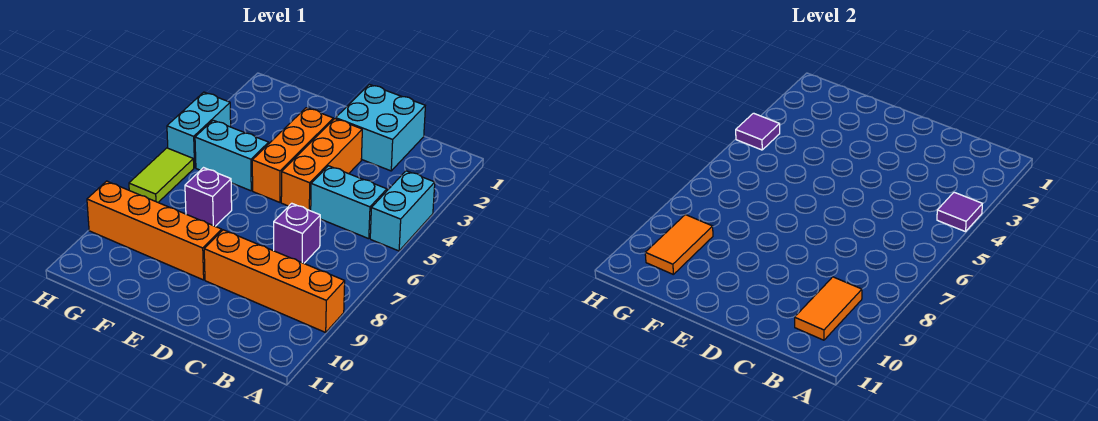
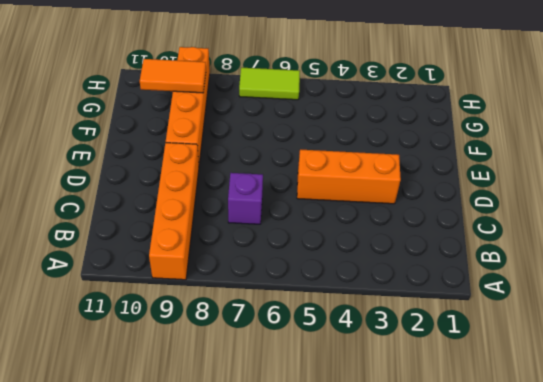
none -> cyan brick A4:A5 level 1
none -> cyan brick B5:C5 level 1
none -> cyan brick C1:D2 level 1

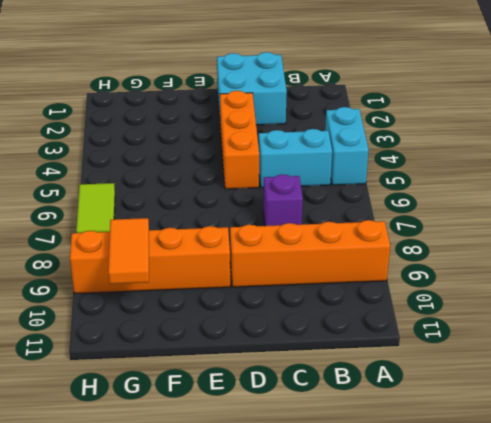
none -> orange brick E3:E5 level 1
none -> cyan brick F5:G5 level 1
none -> purple brick F7 level 1

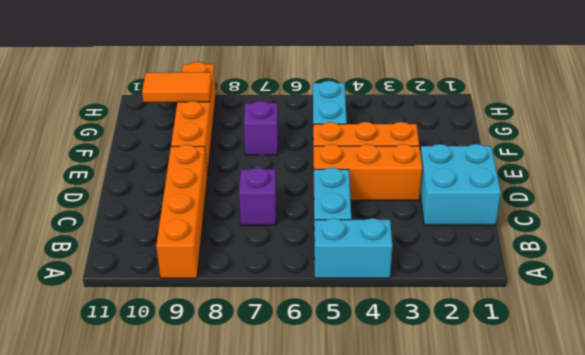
none -> cyan brick H4:H5 level 1
none -> lime tile H6:H7 level 1
none -> purple tile A4 level 2

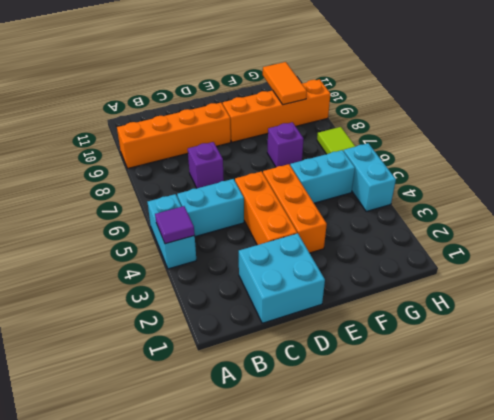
none -> orange tile B9:B10 level 2
none -> purple tile H4 level 2

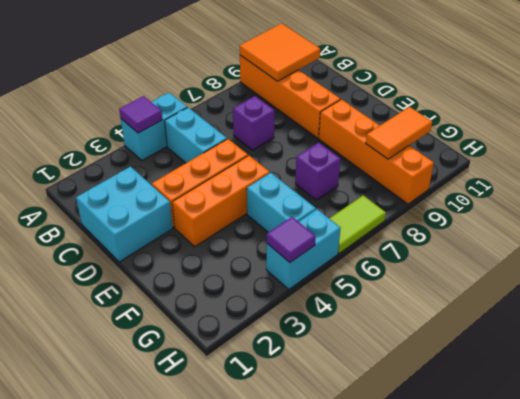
orange tile A9:B10 level 2 -> orange tile B9:B10 level 2

